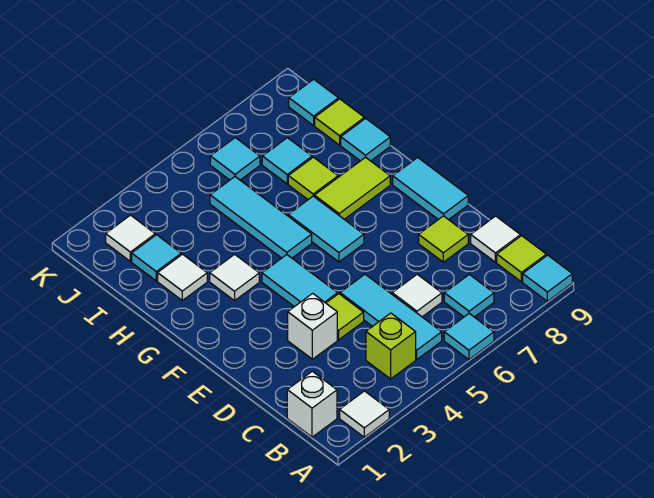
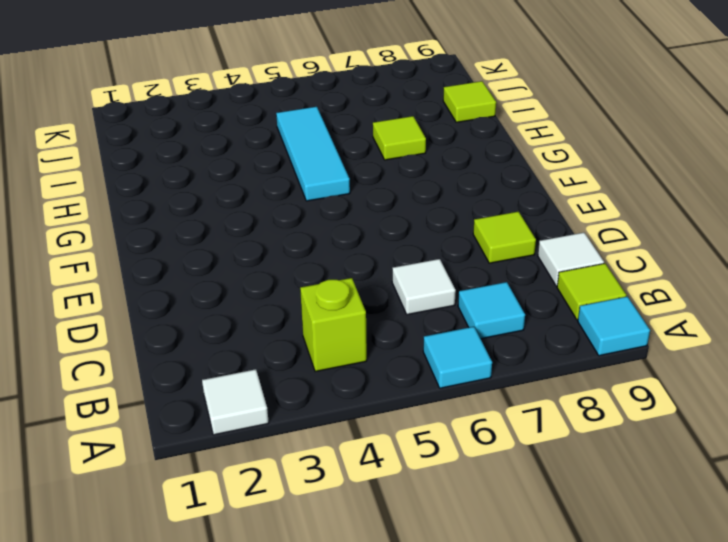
none -> white brick B1 level 1
none -> cyan tile B5:D5 level 1
none -> white brick D3 level 1

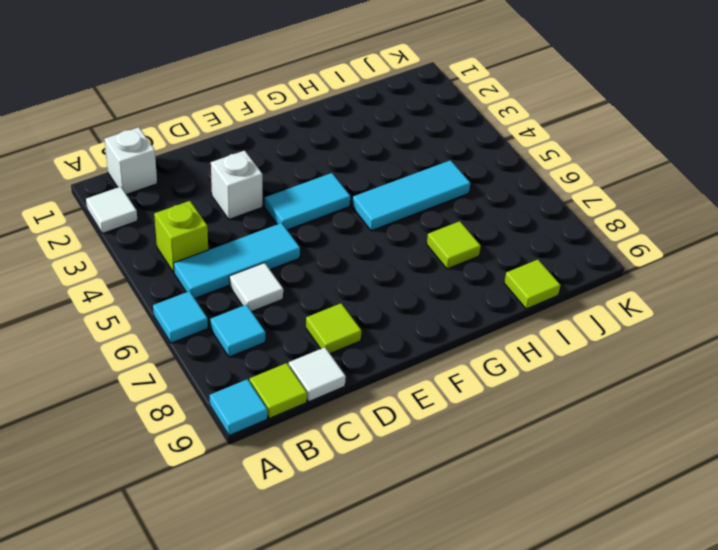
none -> lime tile D4 level 1
none -> cyan tile E9:F9 level 1
none -> cyan tile F6:G6 level 1

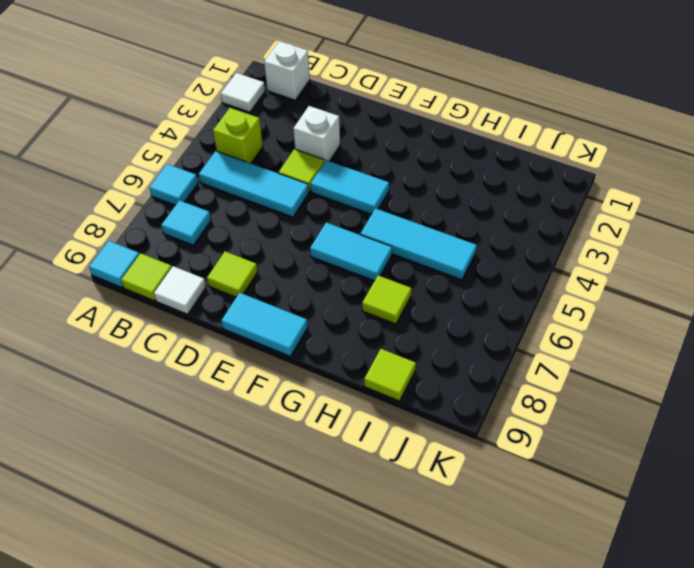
none -> white tile C6 level 1
none -> white tile G3 level 1
none -> lime tile G7:G8 level 1

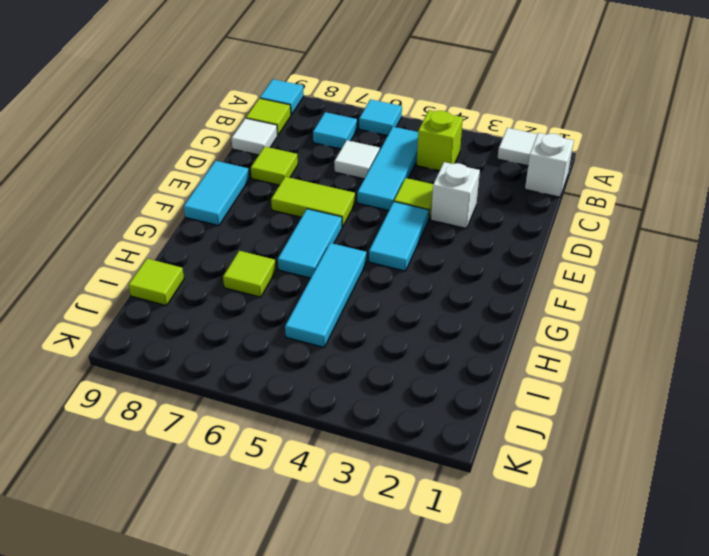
lime tile E6:E7 level 1 -> lime tile G7:G8 level 1
none -> white tile G3 level 1
none -> white tile H2 level 1
none -> cyan tile H9 level 1

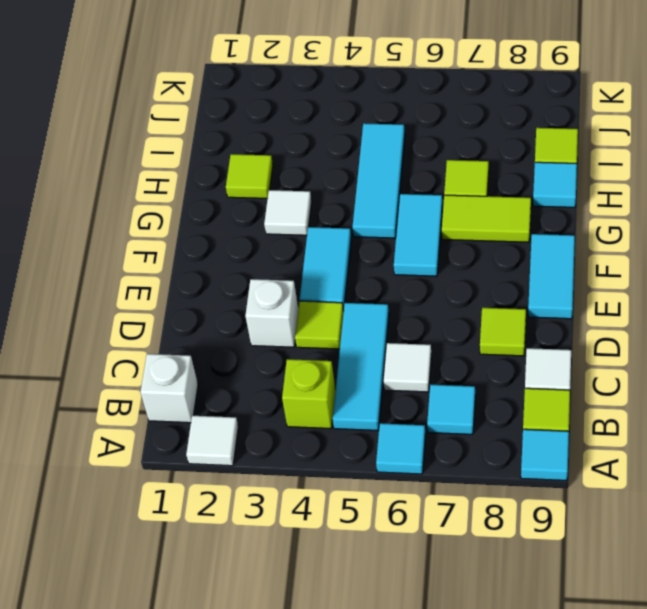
lime tile H2 level 1 -> white tile H2 level 1
none -> cyan tile I2 level 1
none -> cyan tile I7 level 1
none -> white tile J2 level 1

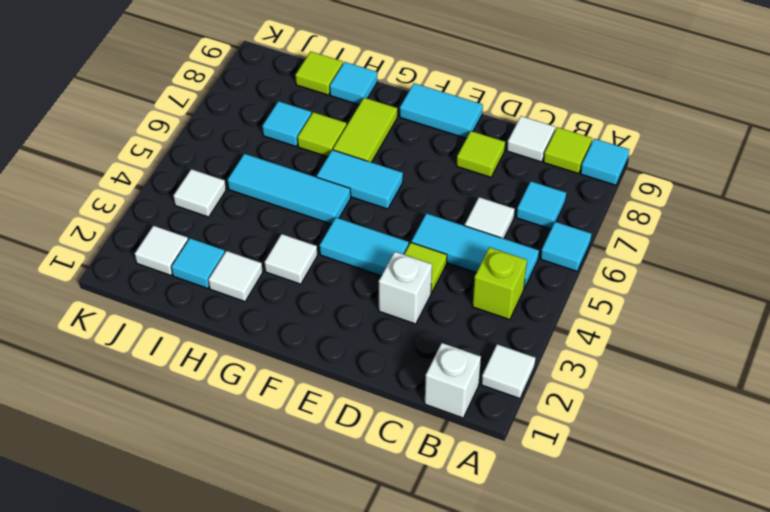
white tile J4 level 1 -> none
none -> cyan tile J6 level 1
none -> cyan tile J9 level 1

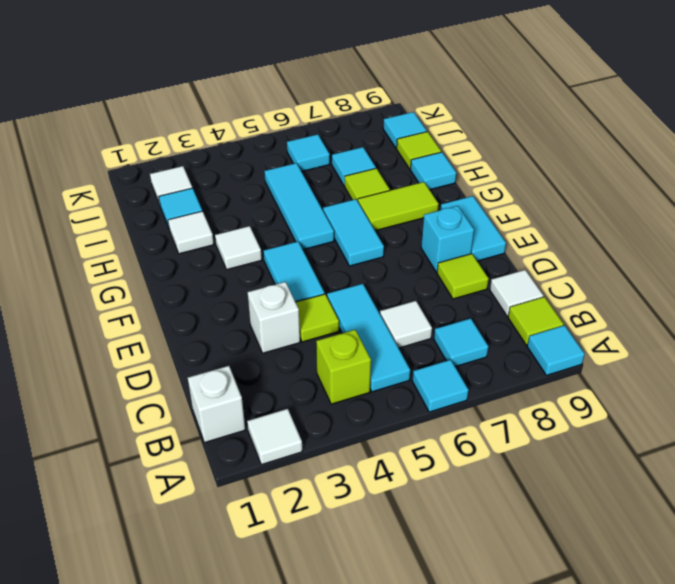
cyan brick E8 level 1 -> none

